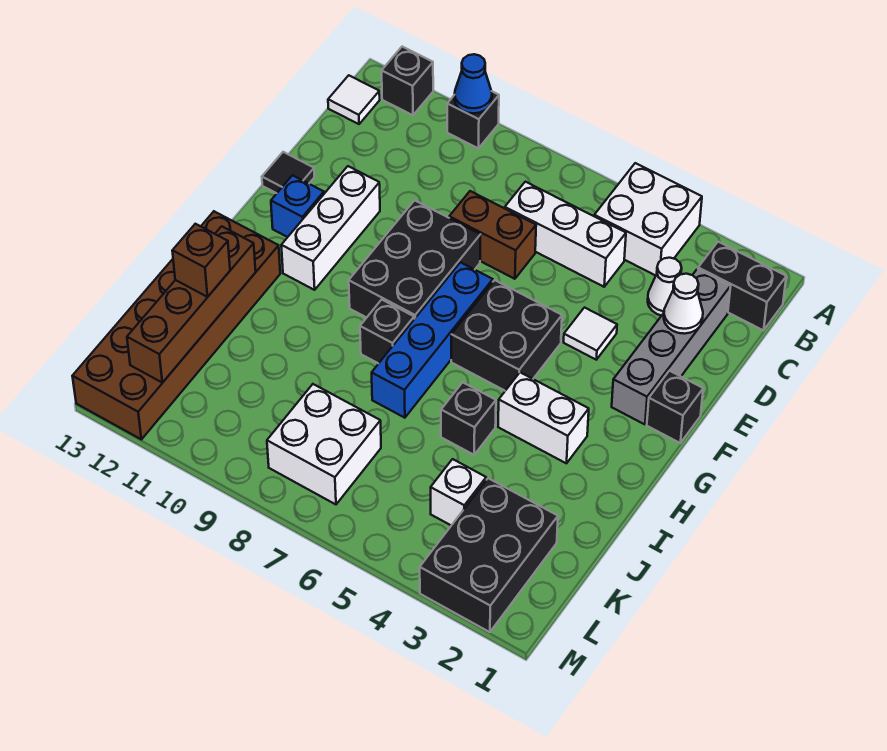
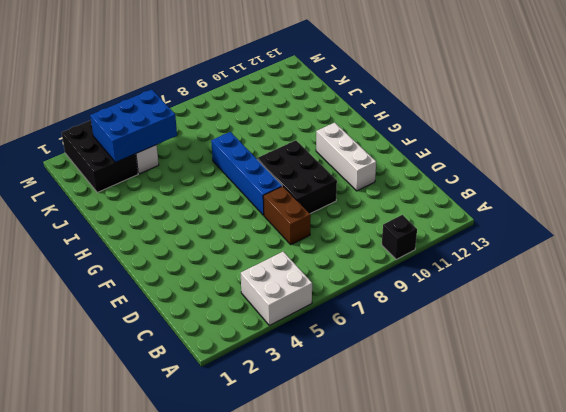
brown brick D7:E7 level 1 -> brown brick D7:D8 level 1
blue brick K3:L5 level 2 -> none
none -> black brick A12 level 1
none -> black brick B1:B2 level 1
none -> white tile B13 level 1

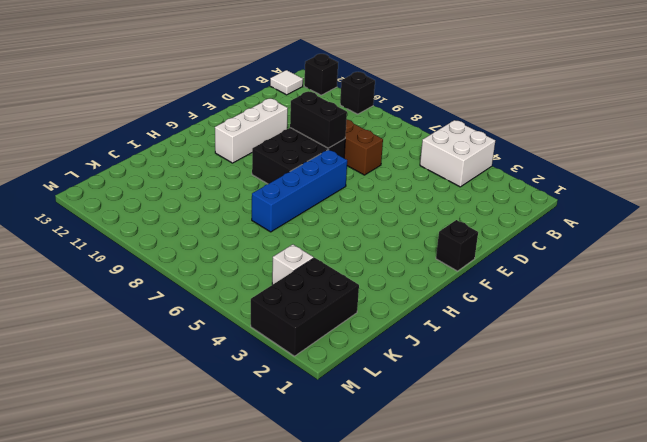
black brick E8:E9 level 2 -> black brick B1:B2 level 1
none -> grey brick C2:F2 level 1
none -> white cone C3 level 1
none -> white brick C5:C7 level 1

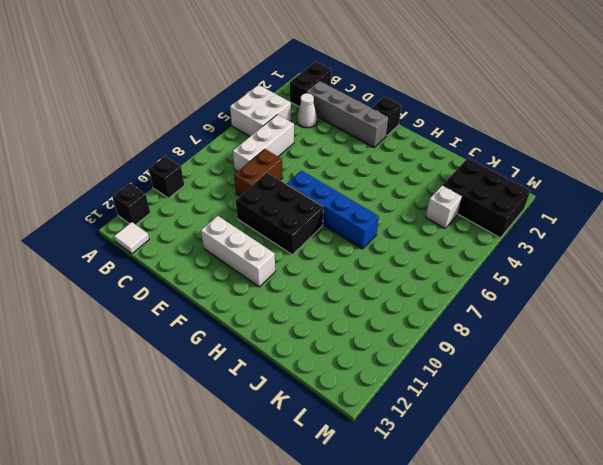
none -> white tile E4 level 1
none -> black tile E13 level 1
none -> black brick F5:G6 level 1

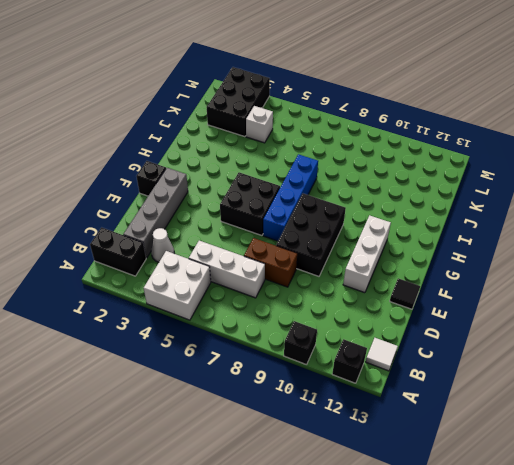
none -> white tile E4 level 1
none -> blue brick F12 level 1
none -> white brick H3:H4 level 1

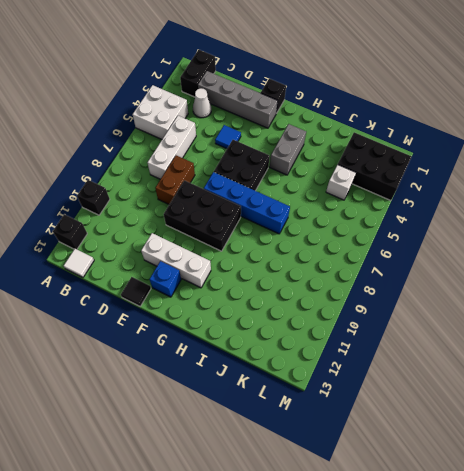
blue tile E4 level 1 -> white tile E4 level 1
grey brick H3:H4 level 1 -> white brick H3:H4 level 1
none -> black brick H8 level 1
none -> brown brick H12:M13 level 1
none -> black brick I5 level 1

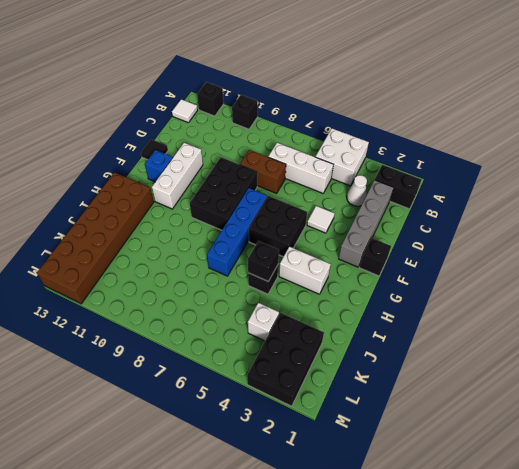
black brick I5 level 2 -> black brick H8 level 1
none -> white brick K7:L8 level 1
none -> blue cone A10 level 2
none -> white cone D2 level 2

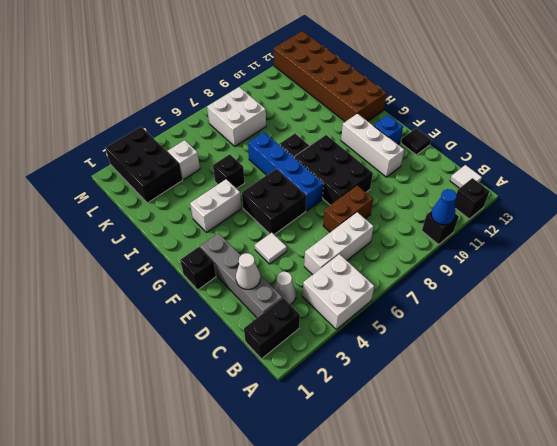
none -> brown brick I12:L12 level 2
none -> brown brick J12 level 3

